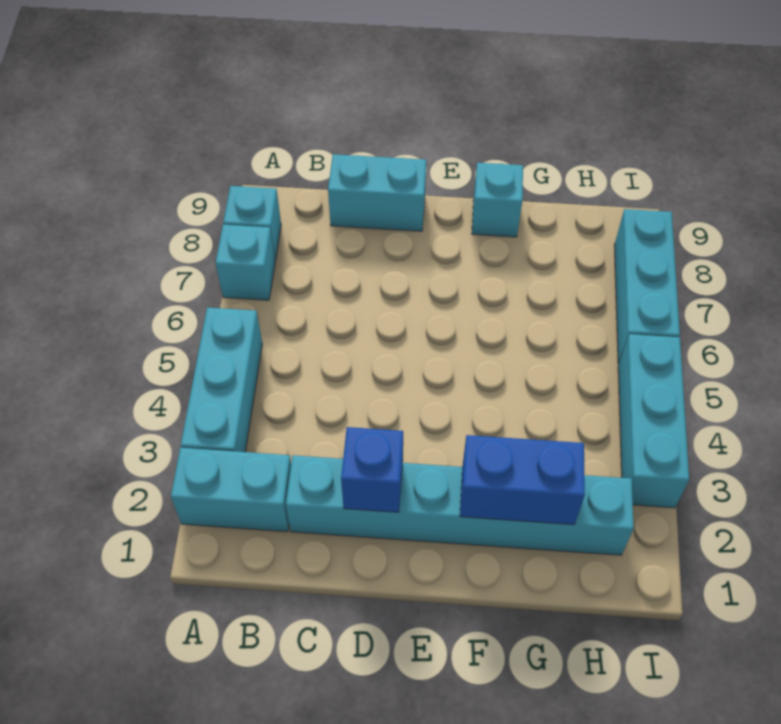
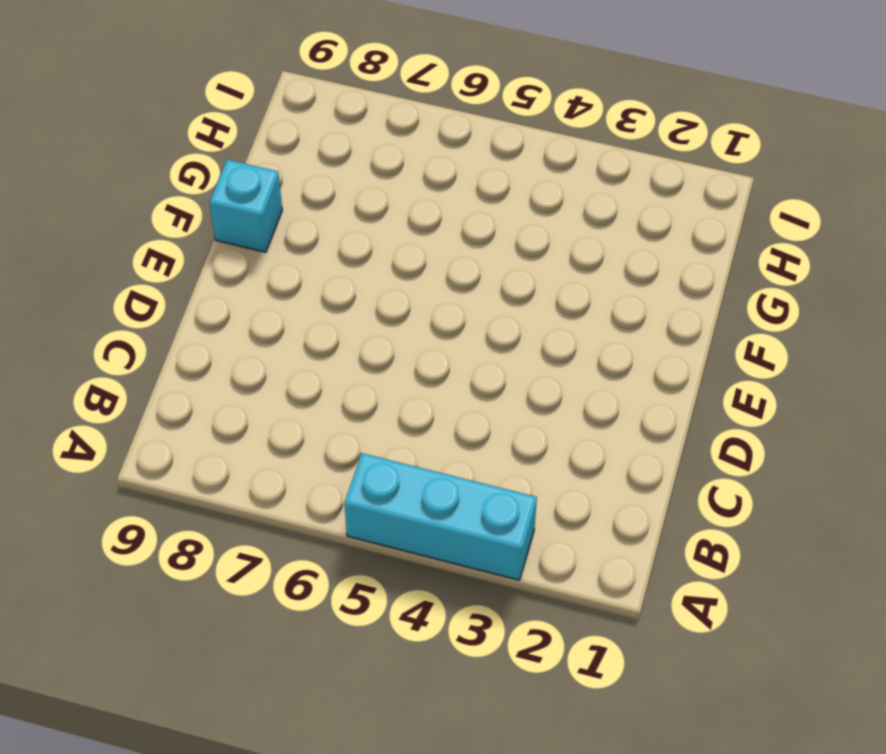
none -> cyan brick A2:B2 level 1
none -> cyan brick A7 level 1

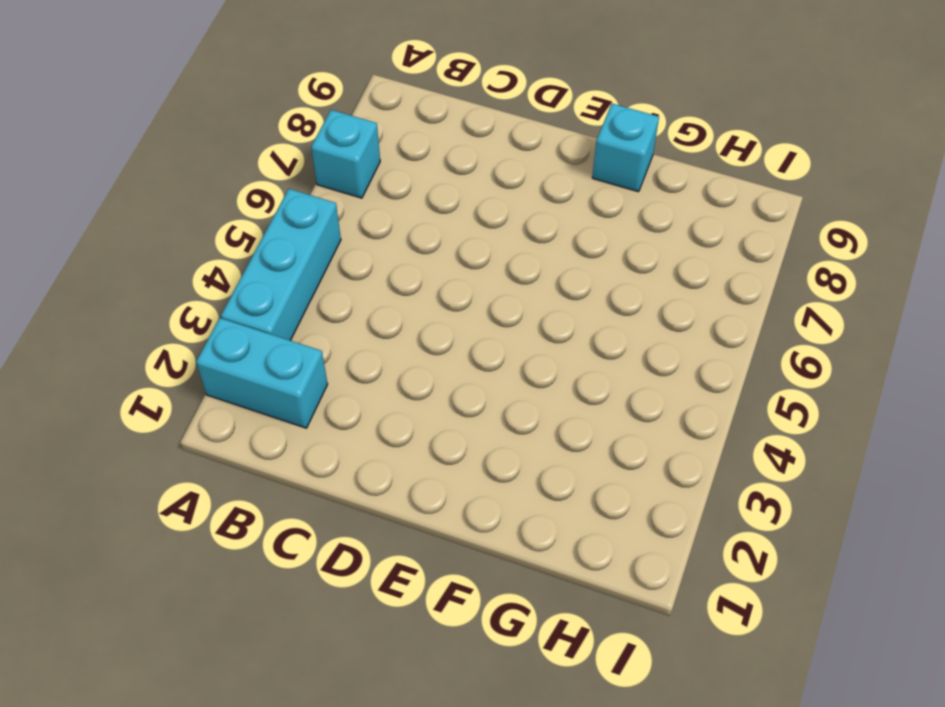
none -> cyan brick A8 level 1
none -> cyan brick C2:H2 level 1

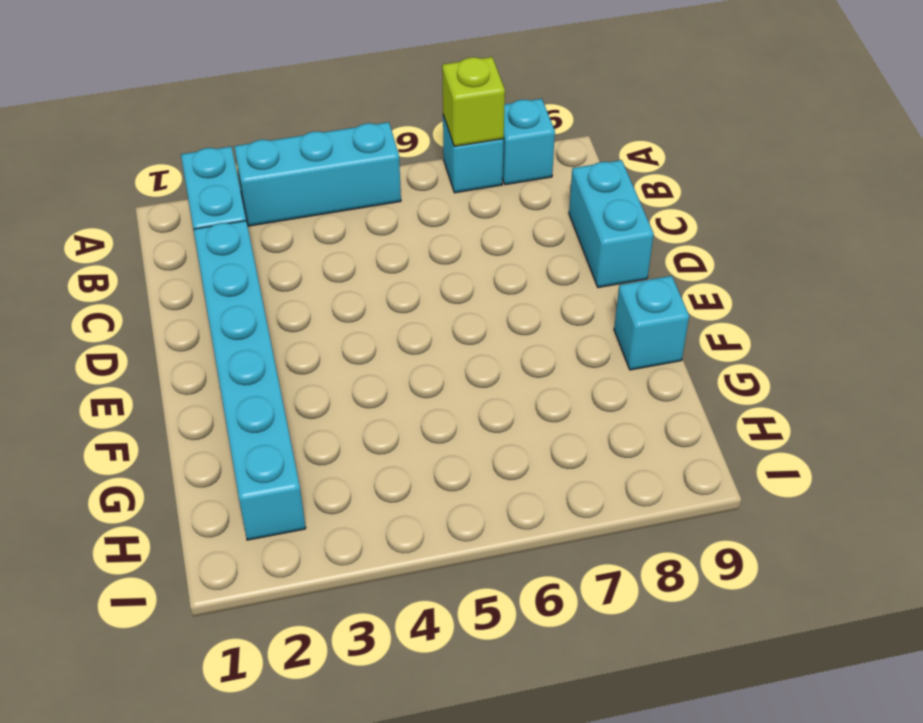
lime brick A7 level 2 -> none
none -> cyan brick I3:I5 level 1
none -> cyan brick I6:I8 level 1

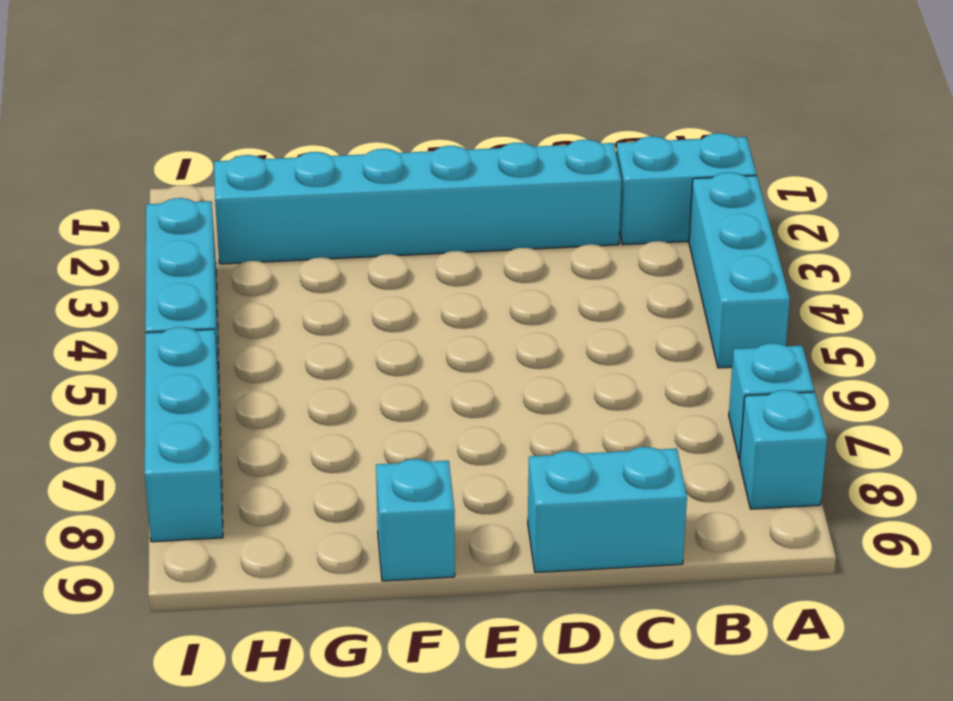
none -> blue brick D2 level 2
none -> blue brick F2:G2 level 2

